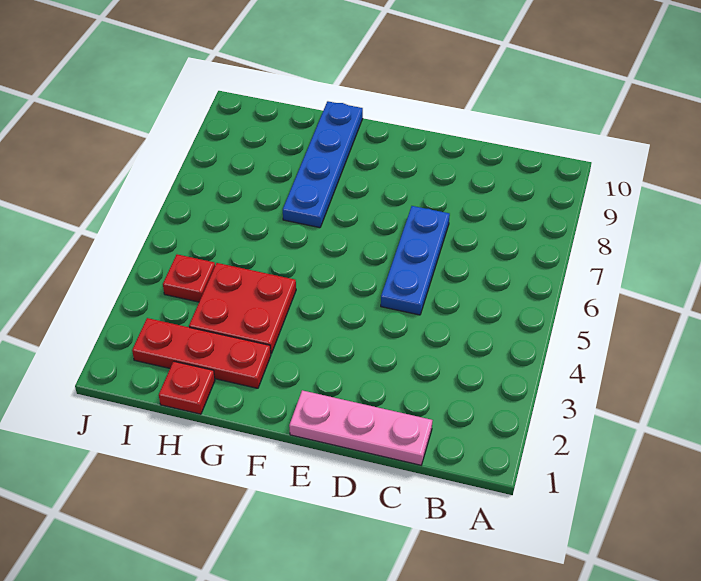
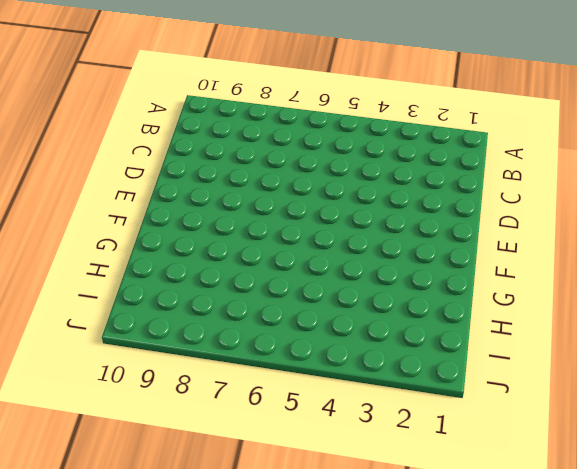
none -> pink plate C1:E1 level 1
none -> blue plate D5:D7 level 1

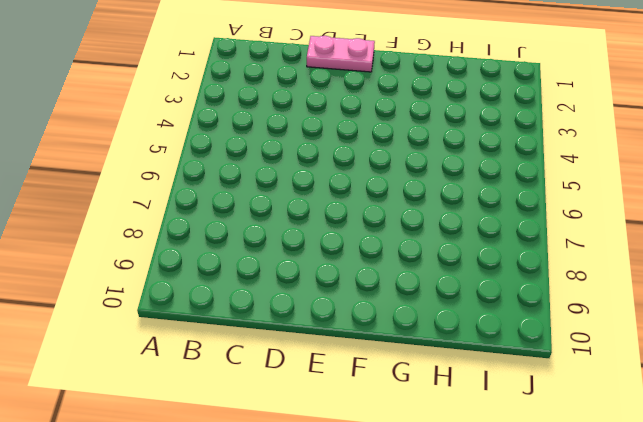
pink plate D1:E1 level 1 -> pink plate C1:E1 level 1
none -> blue plate D5:D7 level 1
none -> red plate G2:I2 level 1

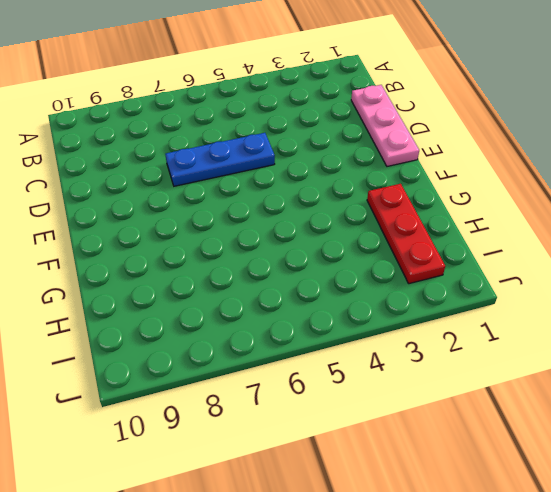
none -> red plate G3:H4 level 1
none -> blue plate G7:G10 level 1

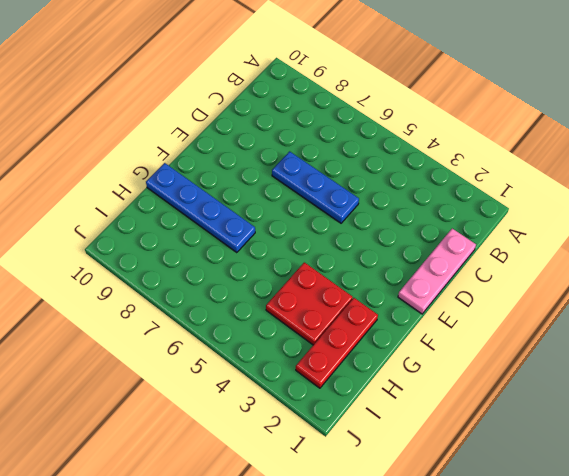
none -> red plate H1 level 1
none -> red plate I4 level 1

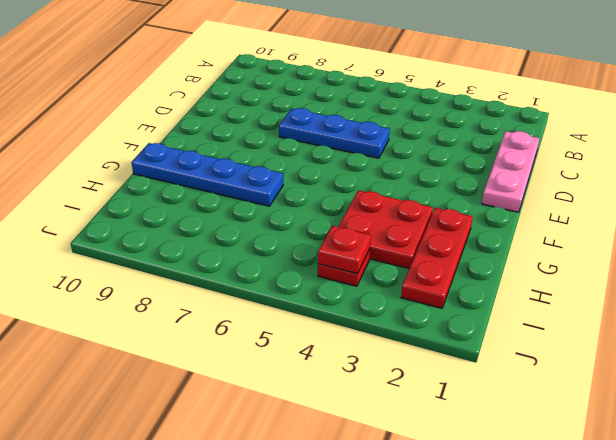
red plate I4 level 2 -> red plate H1 level 1

